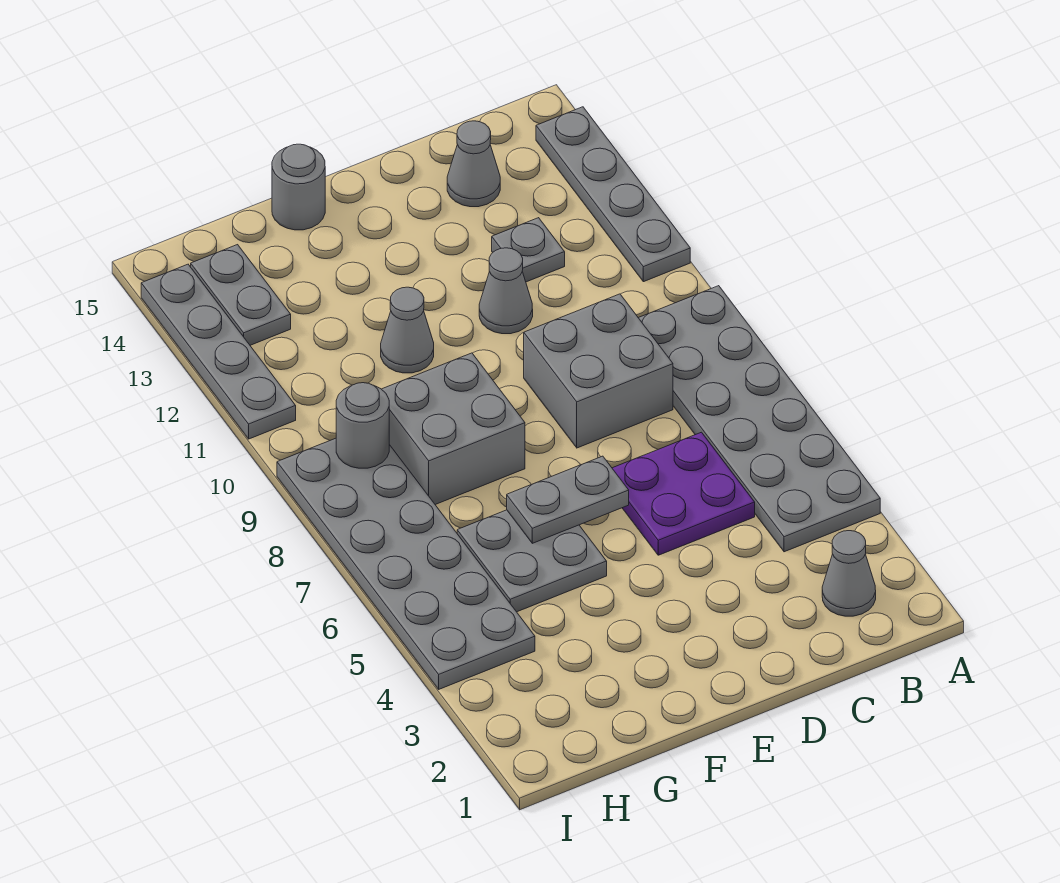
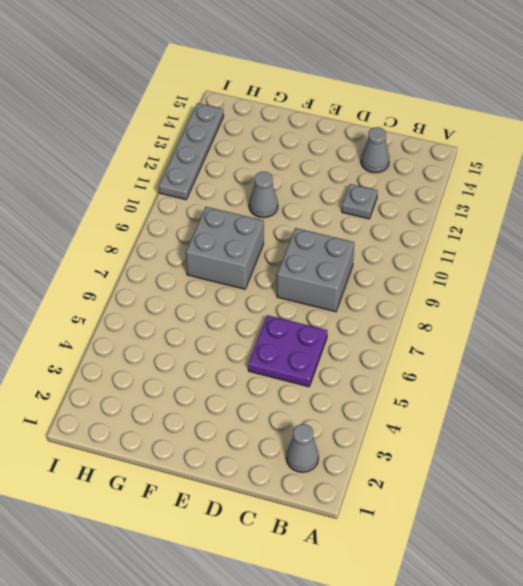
none -> grey plate A4:B9 level 1
none -> grey plate A11:A14 level 1
none -> grey cone D11 level 1

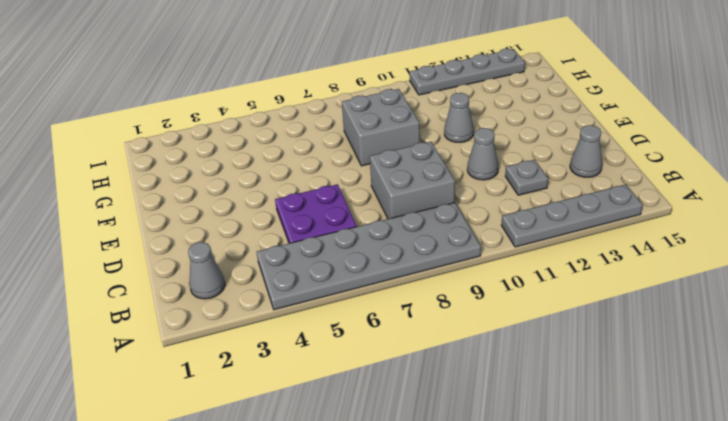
none -> grey plate F5:G6 level 1
none -> grey round brick F15 level 1
none -> grey plate H4:I9 level 1

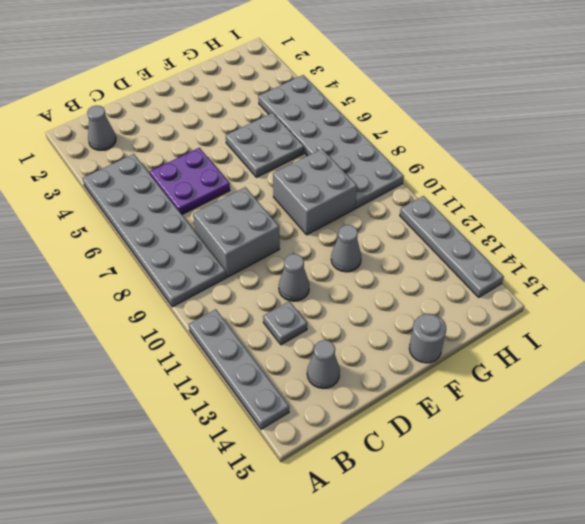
none -> grey plate H13:H14 level 1
none -> grey plate E6:F6 level 2
none -> grey round brick H9 level 2

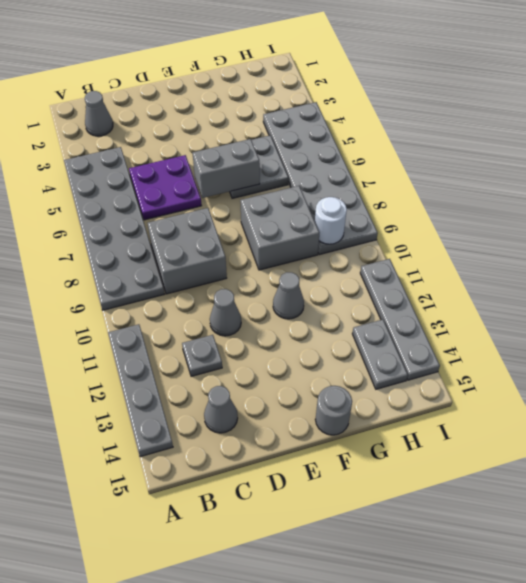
grey brick E6:F6 level 2 -> grey plate E6:F6 level 2
white round brick H9 level 2 -> grey round brick H9 level 2

